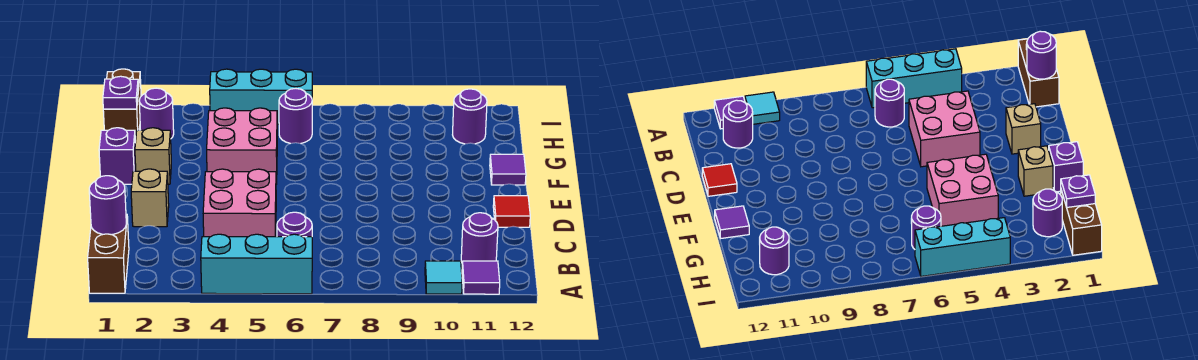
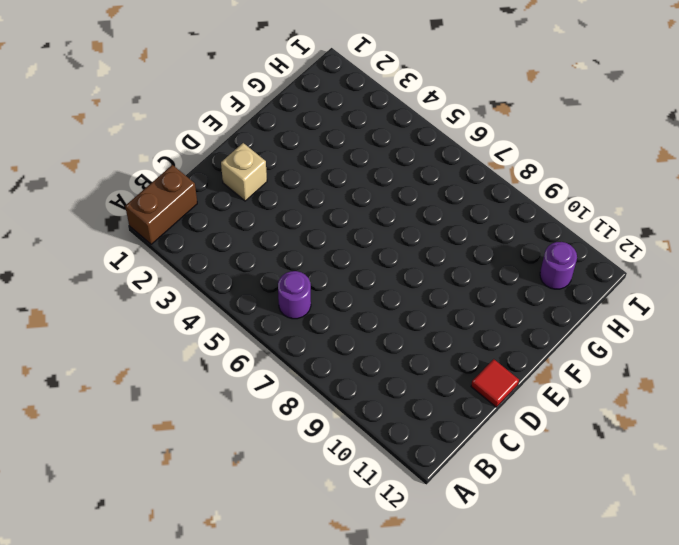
none -> cyan brick A4:A6 level 1
none -> cyan tile A10 level 1
none -> purple tile A11 level 1

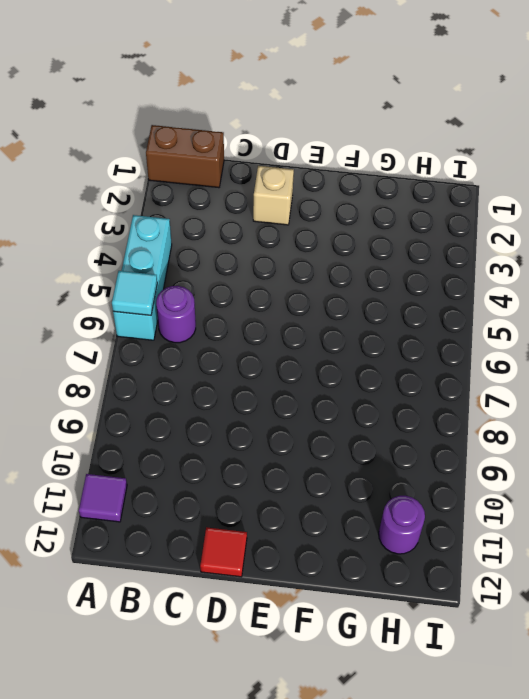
cyan tile A6 level 2 -> cyan tile A10 level 1
none -> purple round brick B11 level 1
none -> pink brick C4:D5 level 1
none -> purple brick F1 level 1

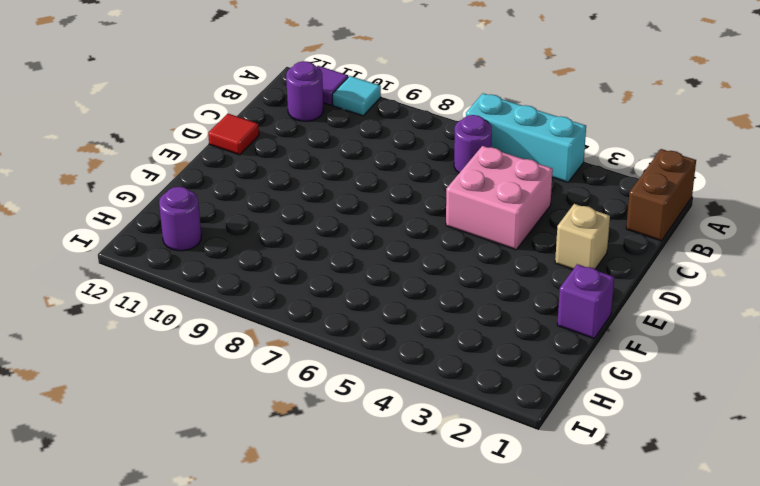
none -> tan brick F2 level 1
none -> pink brick F4:G5 level 1
none -> purple tile F12 level 1

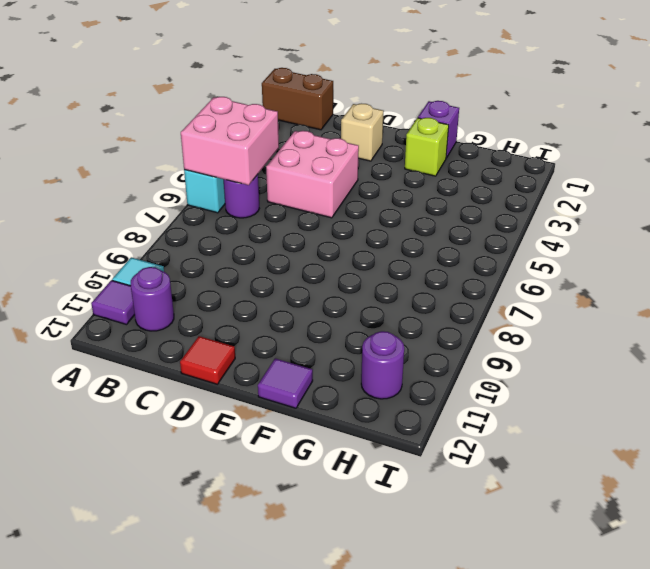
pink brick A5:B6 level 2 -> pink brick F4:G5 level 1
lime brick F2 level 1 -> tan brick F2 level 1
none -> brown brick H1:I1 level 1
none -> purple round brick H2 level 1
none -> purple round brick H6 level 1

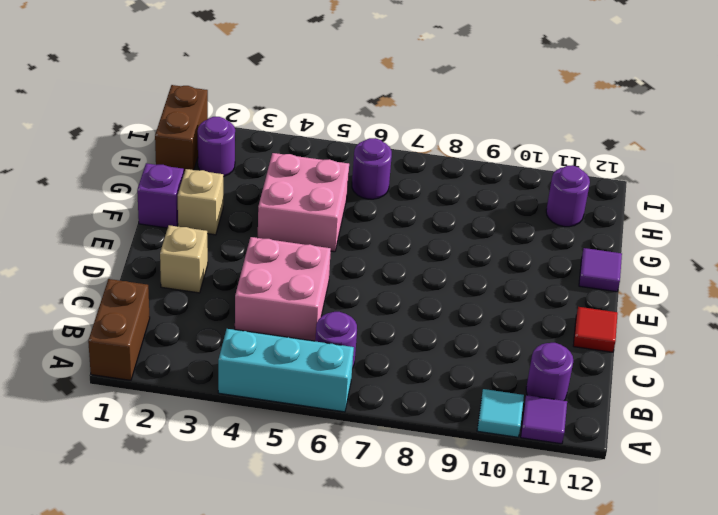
none -> cyan brick I4:I6 level 1
none -> purple round brick B1 level 2
none -> purple plate H1 level 2

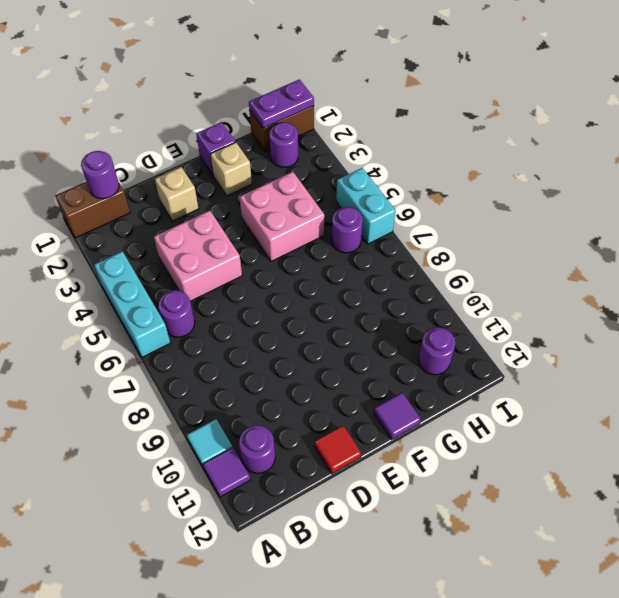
purple plate H1:I1 level 2 -> purple plate H1 level 2
cyan brick I5:I6 level 1 -> cyan brick I4:I6 level 1

